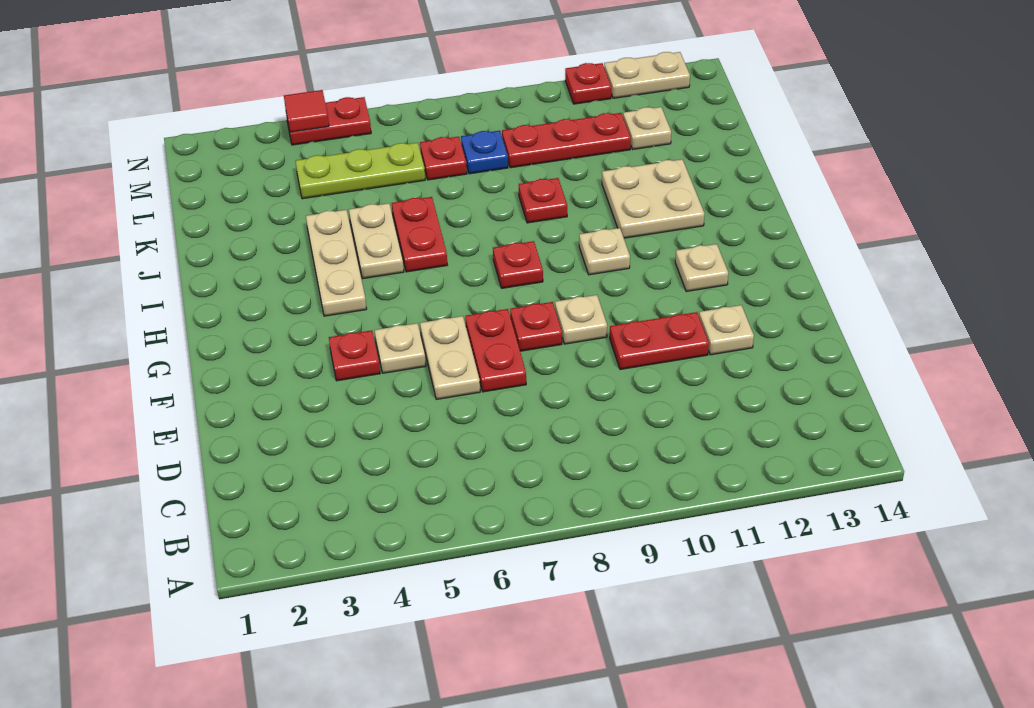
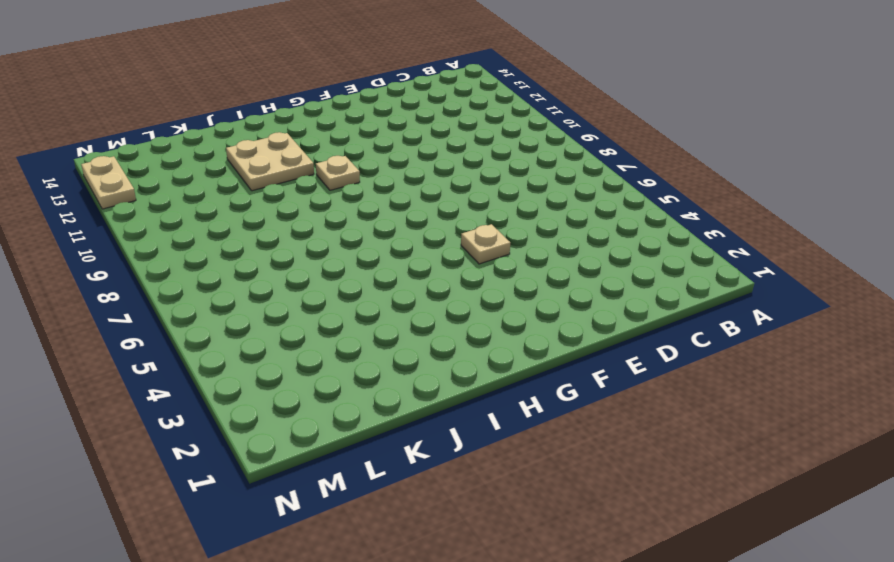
none -> tan plate E6:F6 level 1
none -> red plate E7:F7 level 1
none -> red plate E10:E11 level 1

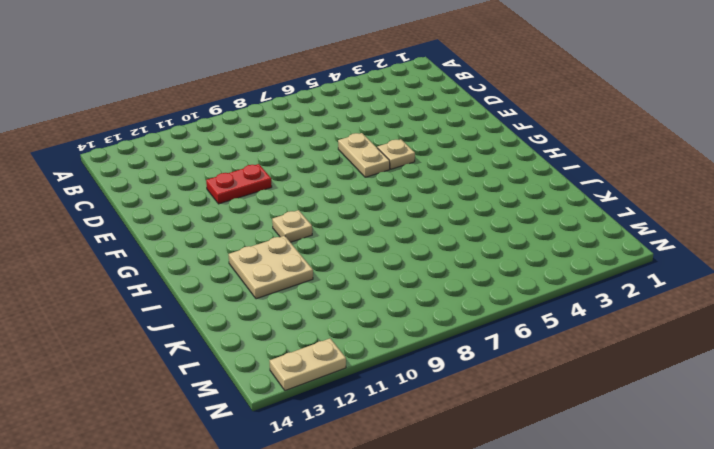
none -> red plate E7:F7 level 1
none -> tan plate E12 level 1
none -> red plate F4 level 1

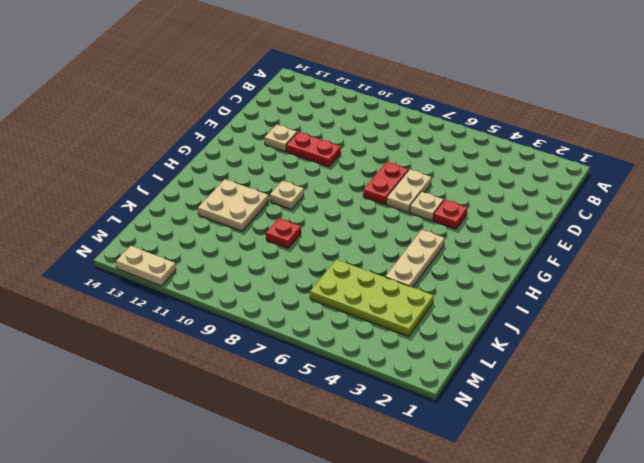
lime plate K3:L6 level 1 -> lime plate L4:L6 level 1
none -> red plate F8 level 1
none -> tan plate F9 level 1
none -> tan plate G12 level 1

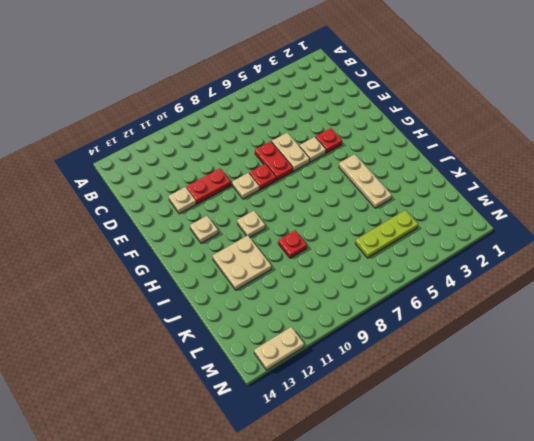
none -> red plate H8 level 1
none -> tan plate I5:J5 level 1
none -> red plate I6:J6 level 1

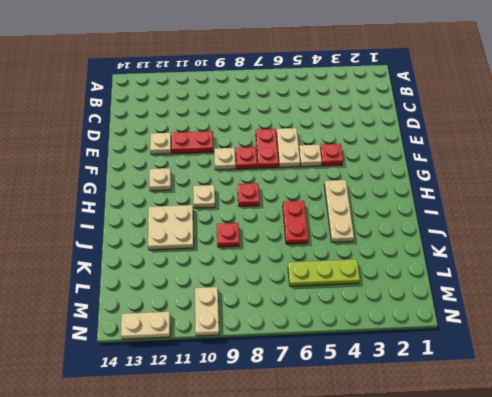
tan plate M10:N10 level 1 -> tan plate I5:J5 level 1
none -> red plate L7 level 1
none -> blue plate L8 level 1
none -> red plate L9:L11 level 1

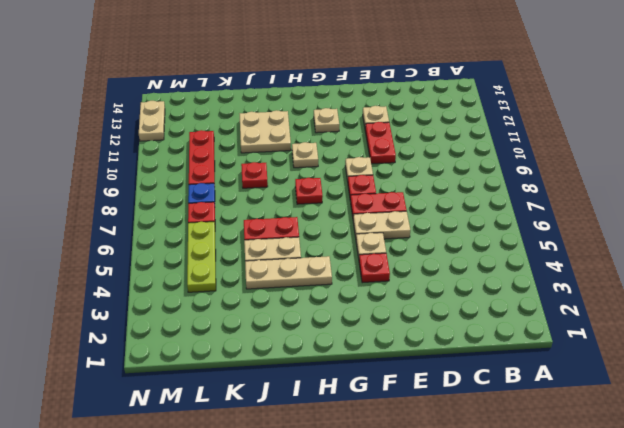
none -> tan plate L12 level 1
none -> red plate N4:N5 level 1
none -> red plate N11 level 1

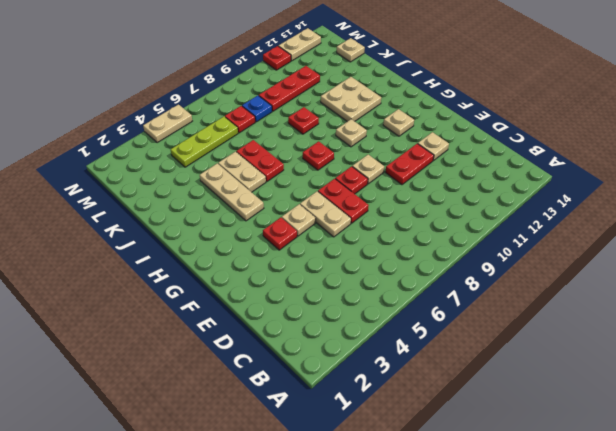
tan plate L14 level 1 -> tan plate L12 level 1
tan plate N4:N5 level 1 -> red plate N4:N5 level 1
none -> red tile N4 level 2

